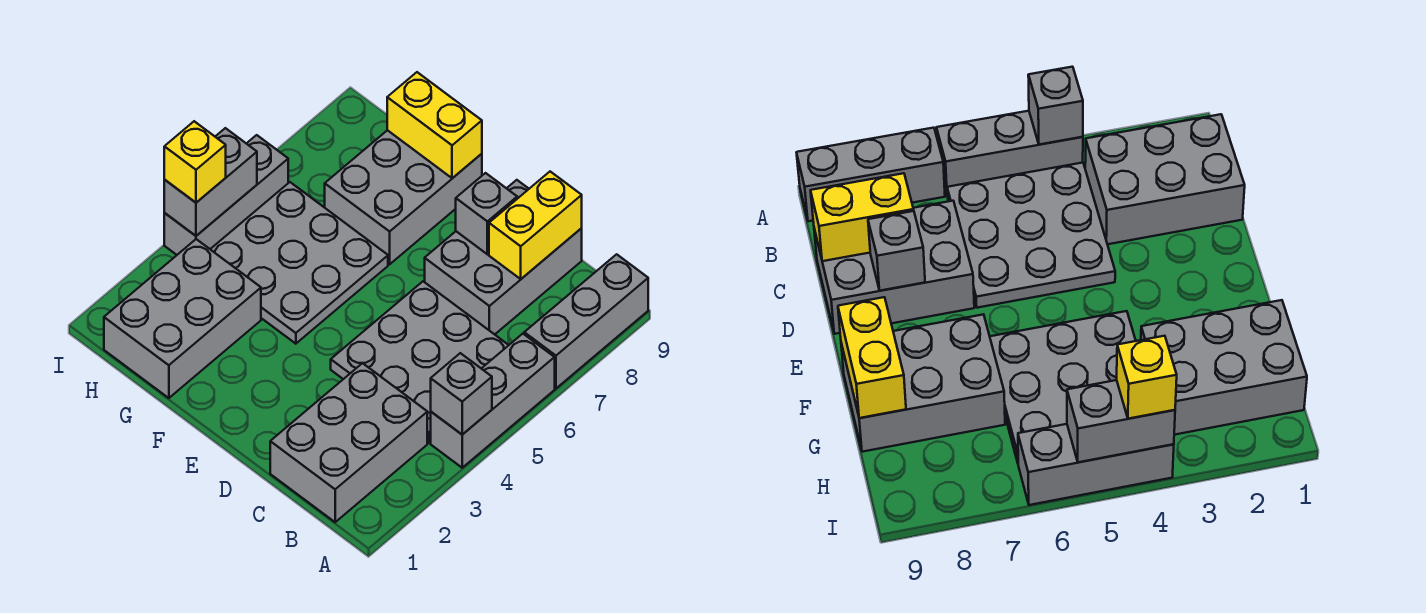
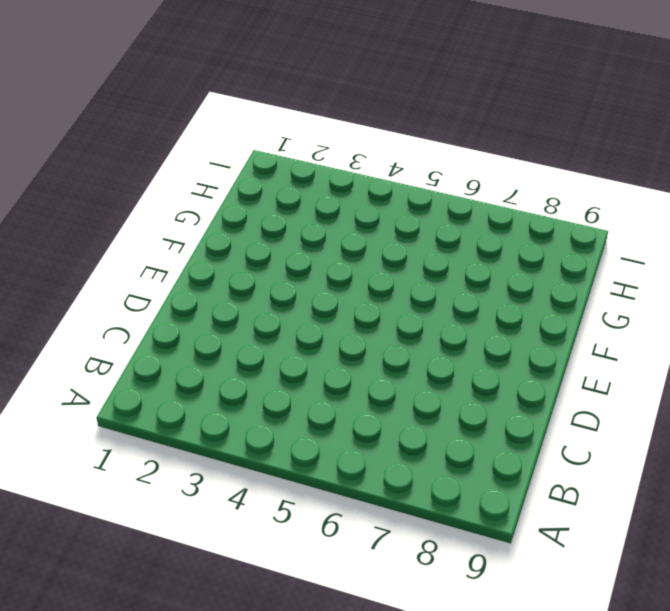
none -> grey brick A4:A6 level 1
none -> grey brick A7:A9 level 1
none -> grey brick B1:C3 level 1

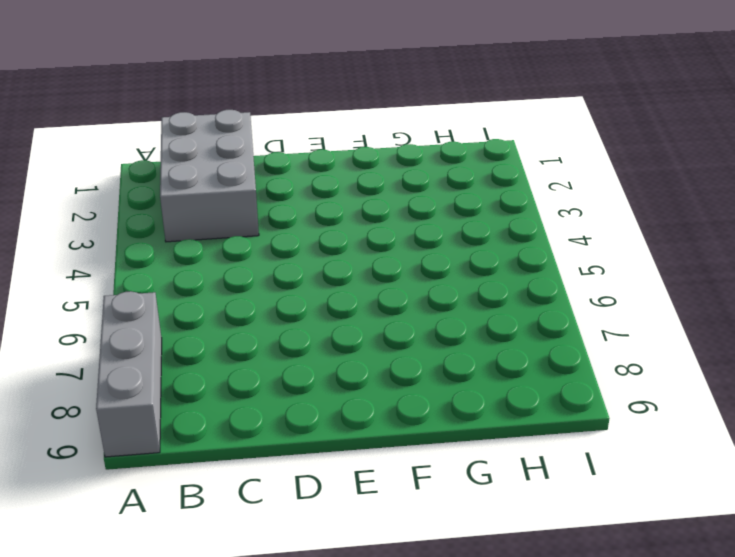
none -> grey brick A4:A6 level 1
none -> grey plate B4:D6 level 1
none -> grey brick C7:D9 level 1

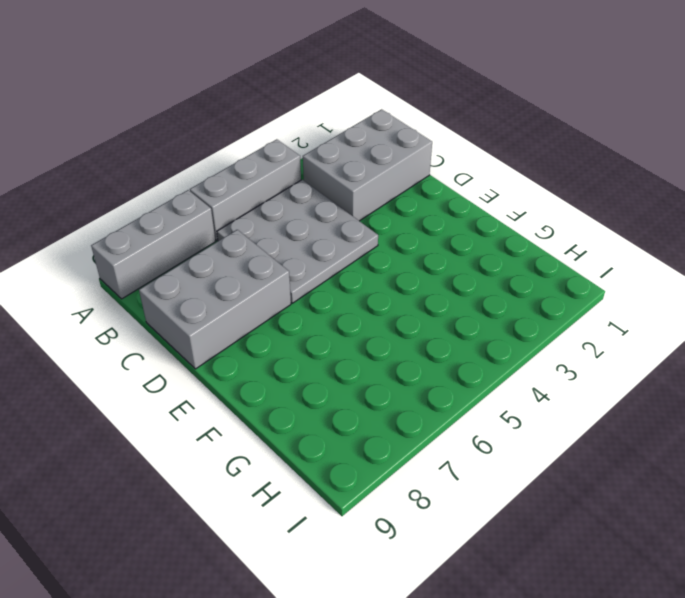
none -> grey plate F4:H6 level 1
none -> grey brick F7:G9 level 1
none -> grey brick G1:H3 level 1

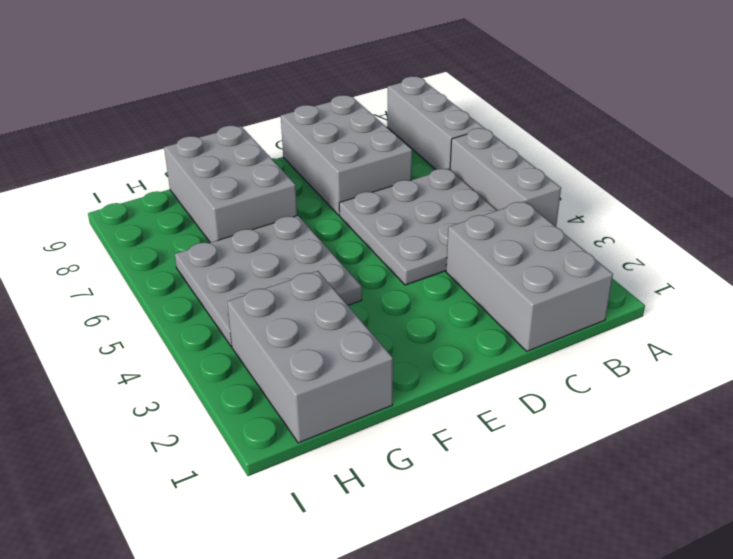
none -> grey brick I4:I6 level 1
none -> grey brick A4 level 2
none -> yellow brick C8:C9 level 2

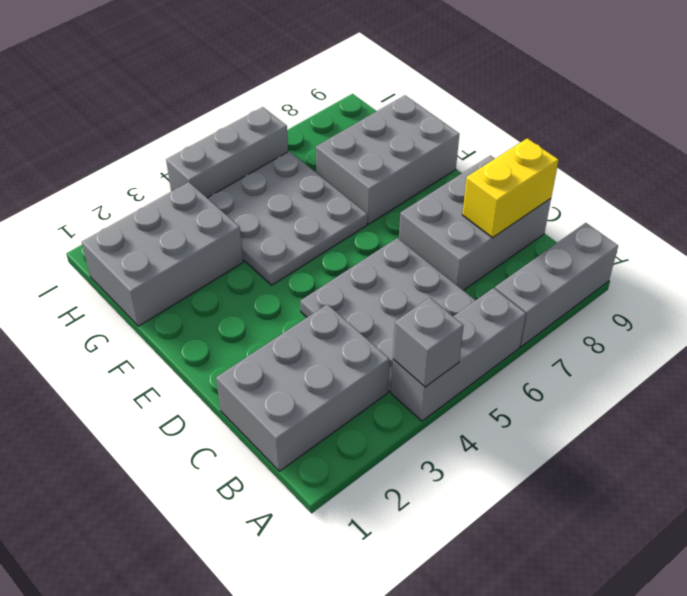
none -> grey brick D8 level 2
none -> yellow brick F9:G9 level 2
none -> grey brick I4:I5 level 2

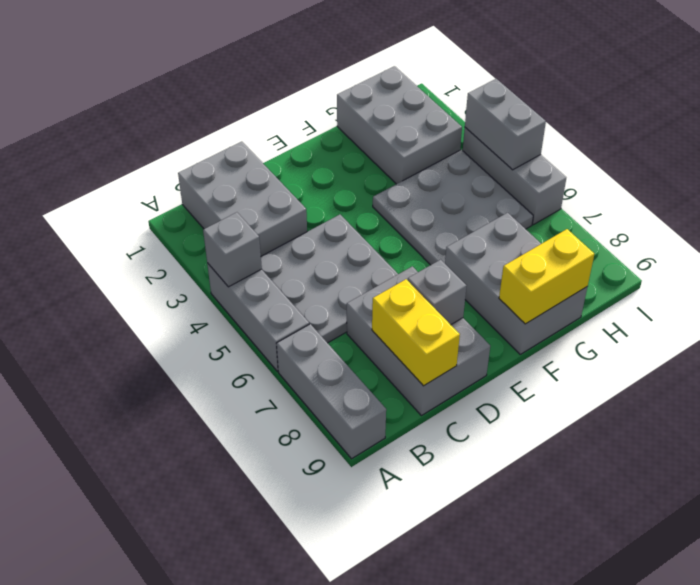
none -> yellow brick I4 level 3

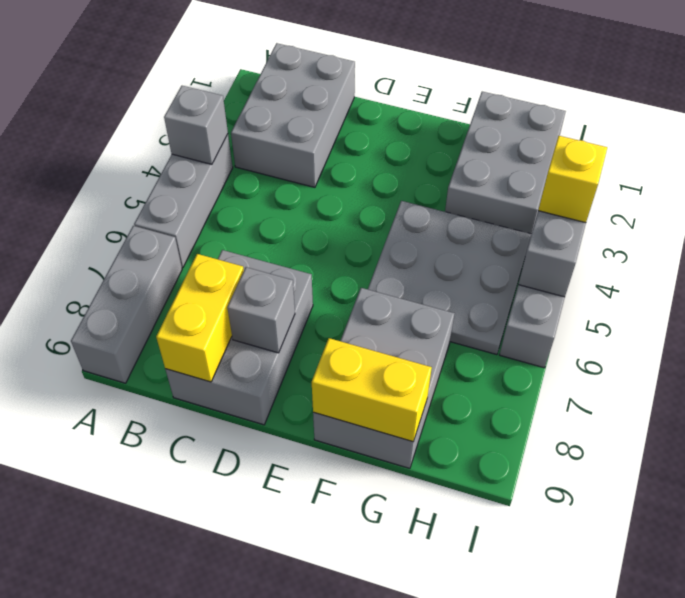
none -> grey plate B4:D6 level 1

